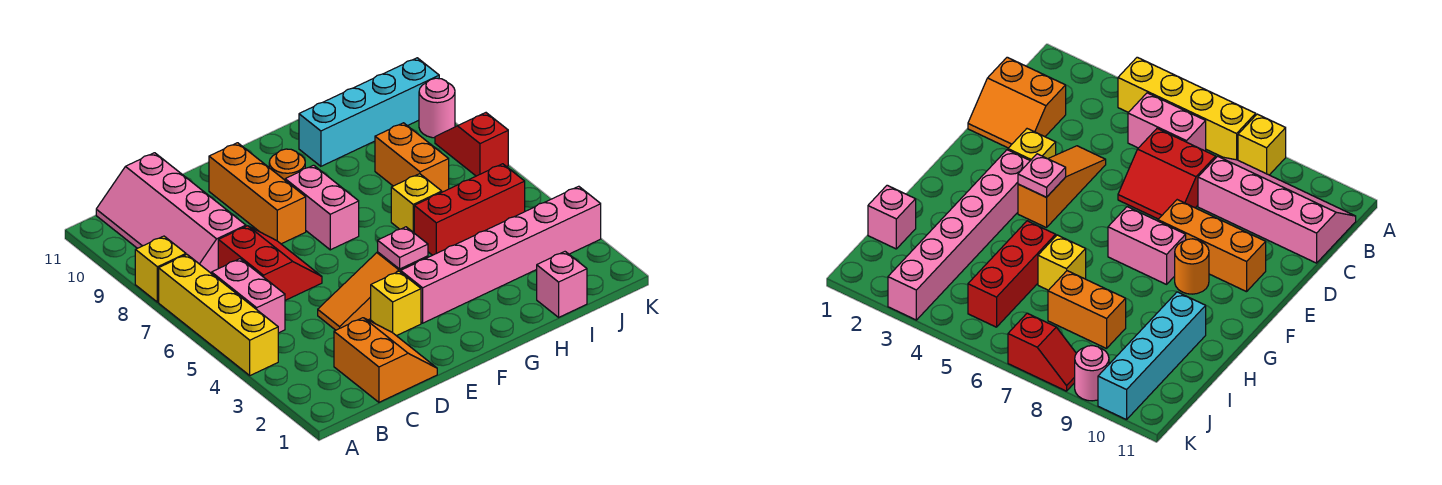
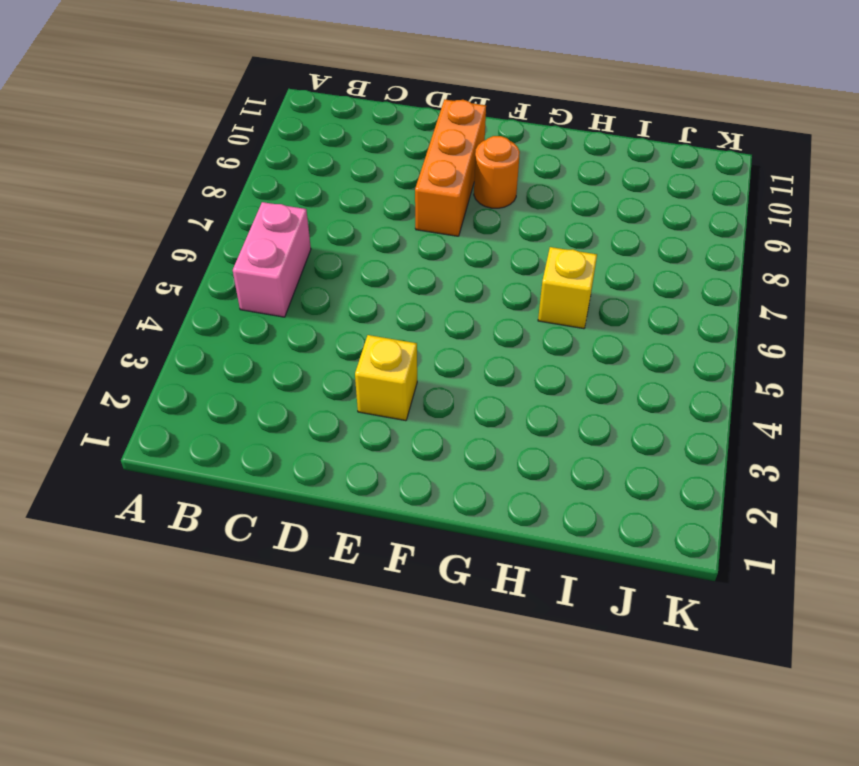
none -> yellow brick A4:A7 level 1
none -> yellow brick A8 level 1
none -> pink slope B8:C11 level 1 top C

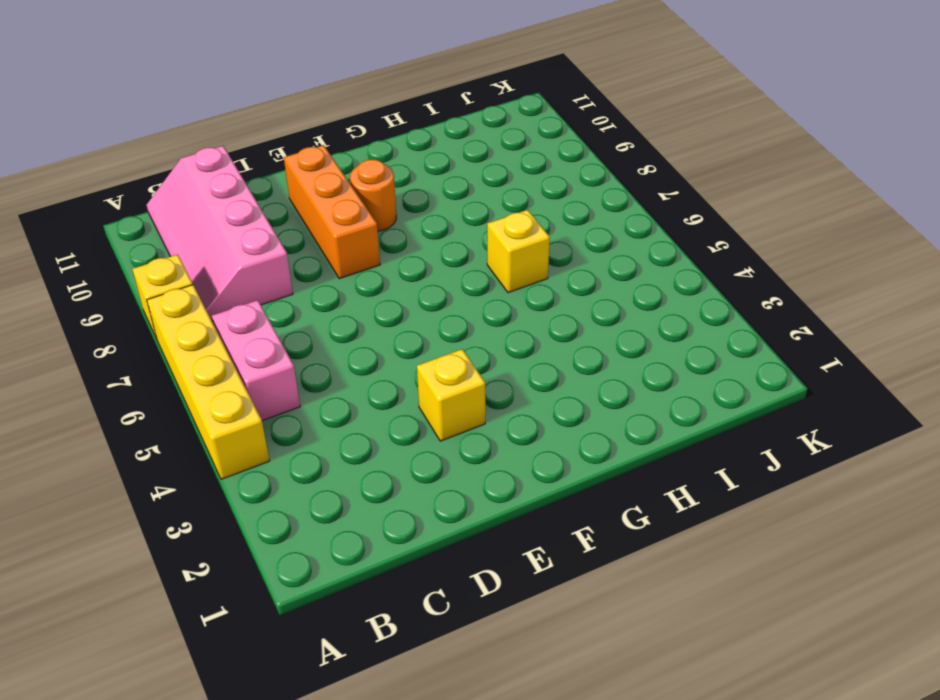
none -> orange slope C1:D2 level 1 top C
none -> red slope C6:D7 level 1 top C
none -> orange slope D4:F4 level 1 top F

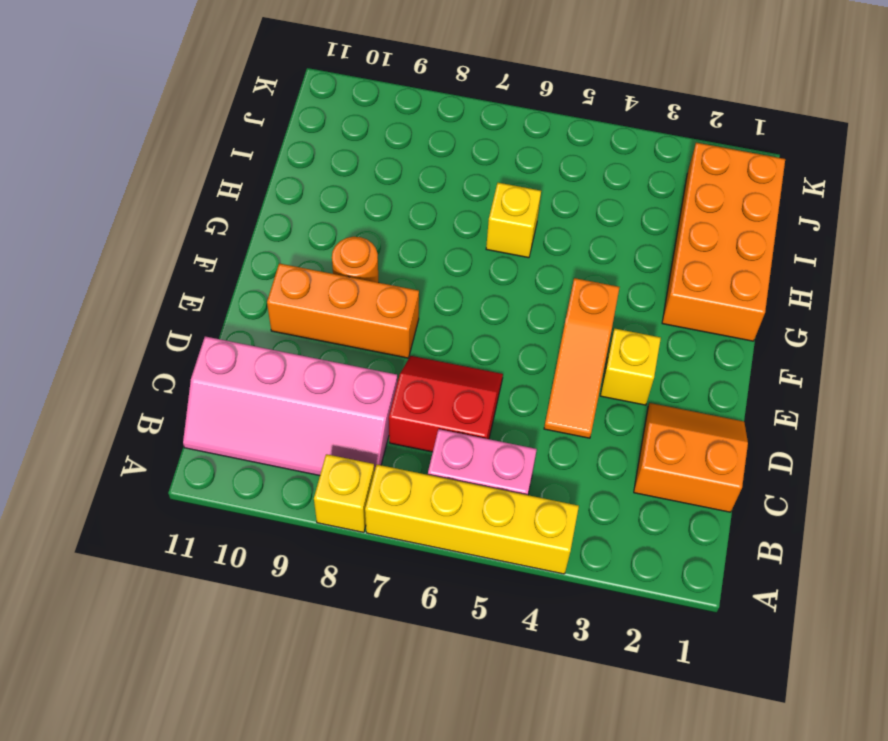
orange brick G1:J2 level 1 -> pink brick I1 level 1
none -> pink brick F3:K3 level 1
none -> pink brick F7:F8 level 1
none -> red brick H5:J5 level 1

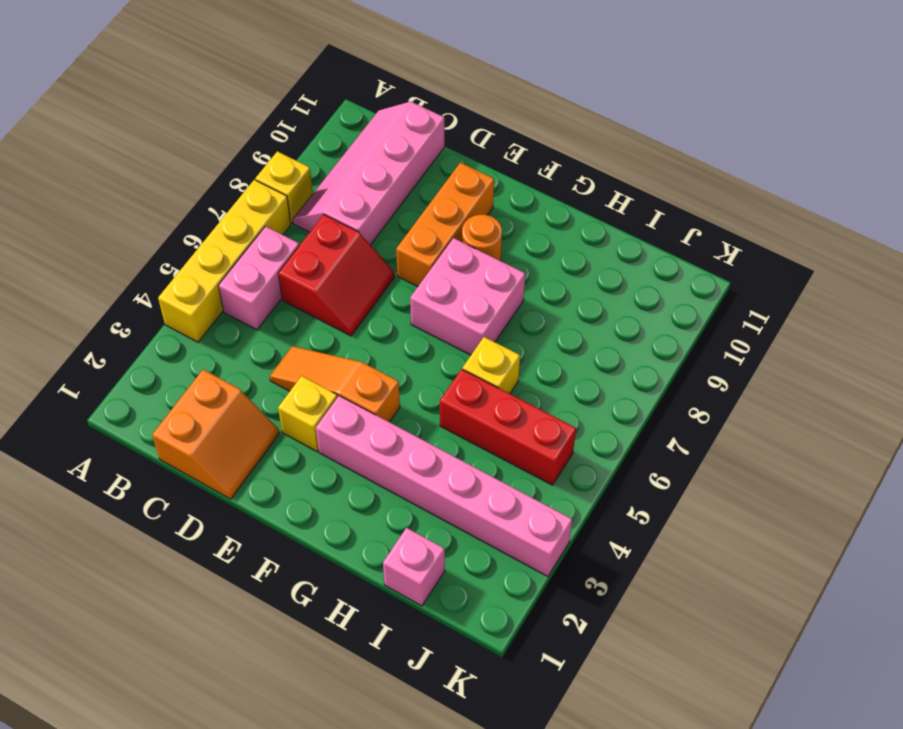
pink brick F7:G8 level 1 -> pink brick F7:F8 level 1
none -> cyan brick H10:K10 level 1
none -> orange brick I7:I8 level 1
none -> red slope K7:K8 level 1 top 7

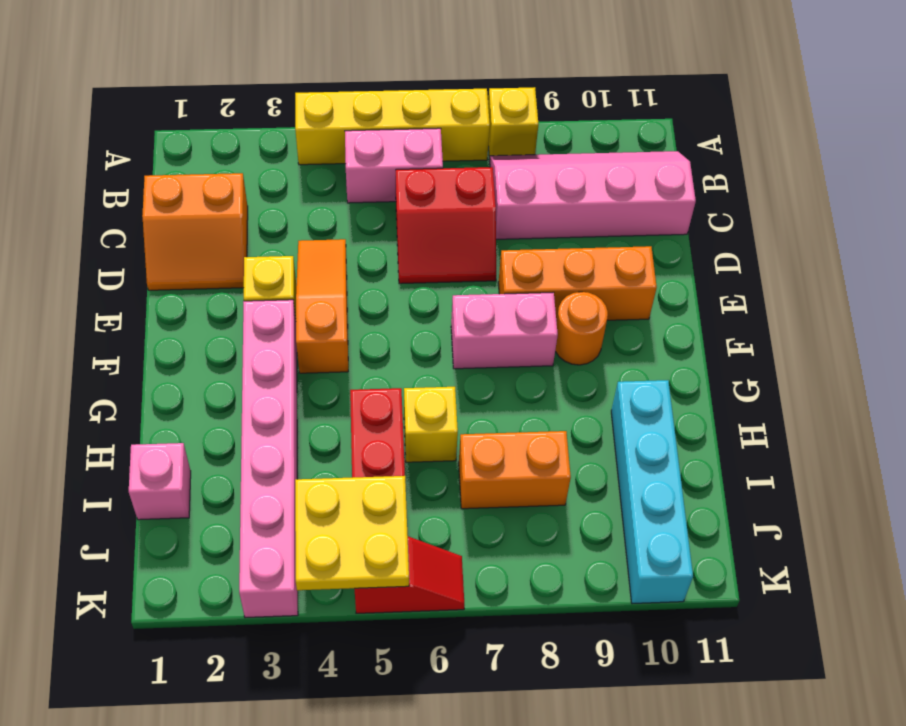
yellow plate J4:K5 level 2 -> none
red slope K5:K6 level 1 top 5 -> red slope K7:K8 level 1 top 7
none -> pink round brick K9 level 1
none -> pink plate F4 level 2

